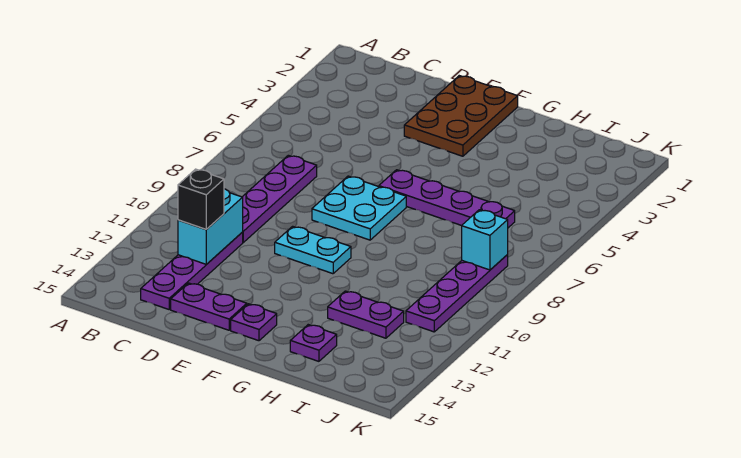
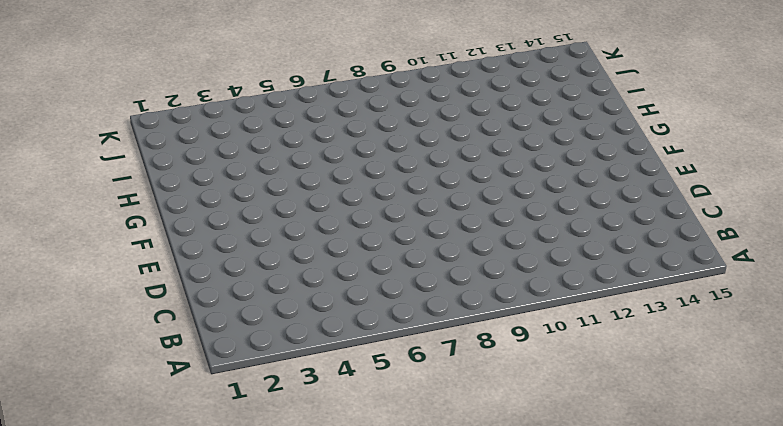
none -> purple plate C7:C10 level 1
none -> purple plate C11:C14 level 1
none -> purple plate D14:E14 level 1

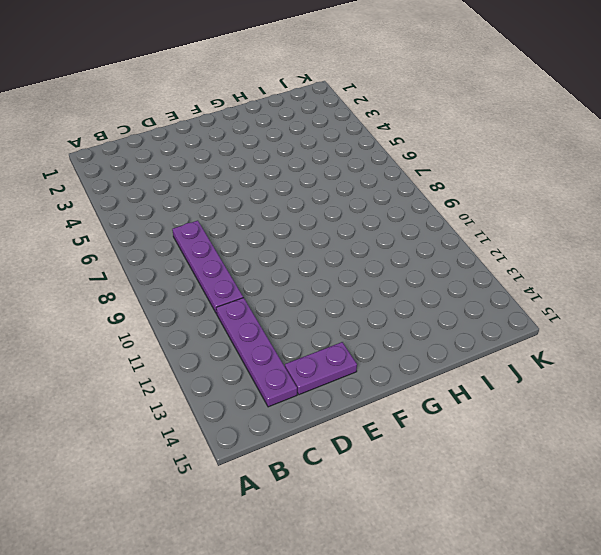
none -> brown plate E1:F3 level 1
none -> cyan plate E7:F8 level 1
none -> cyan plate E10:F10 level 1

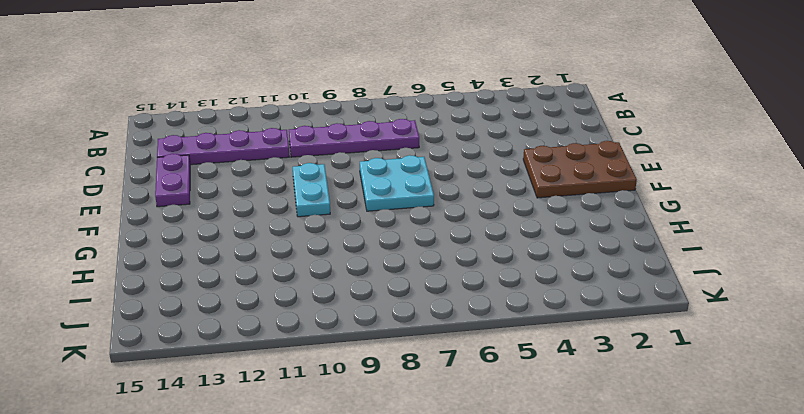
none -> purple plate F6:I6 level 1
none -> purple plate F14 level 1
none -> purple plate H12:I12 level 1

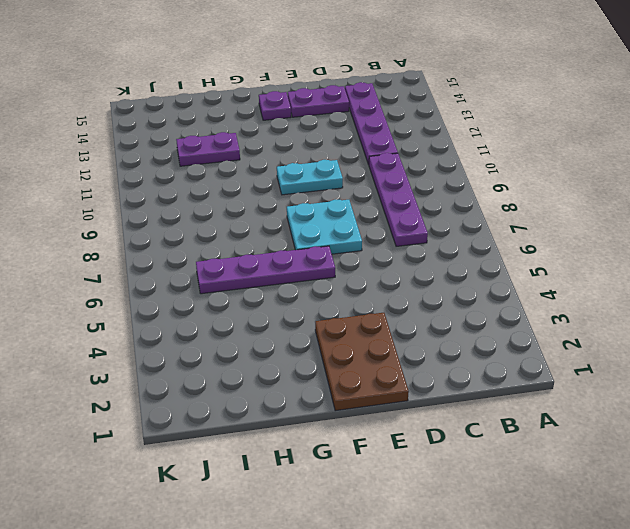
none -> purple plate H14 level 1
none -> purple plate J8:J11 level 1
none -> cyan brick C11:C12 level 2

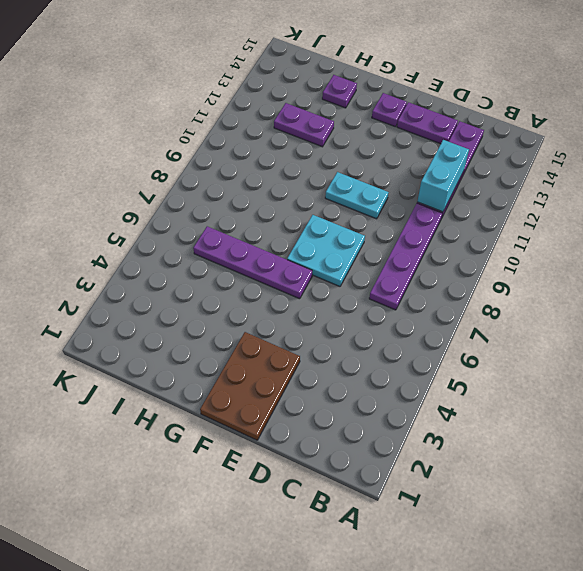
none -> purple plate J8:J11 level 1
none -> cyan brick J8 level 2
none -> black brick C12 level 3

